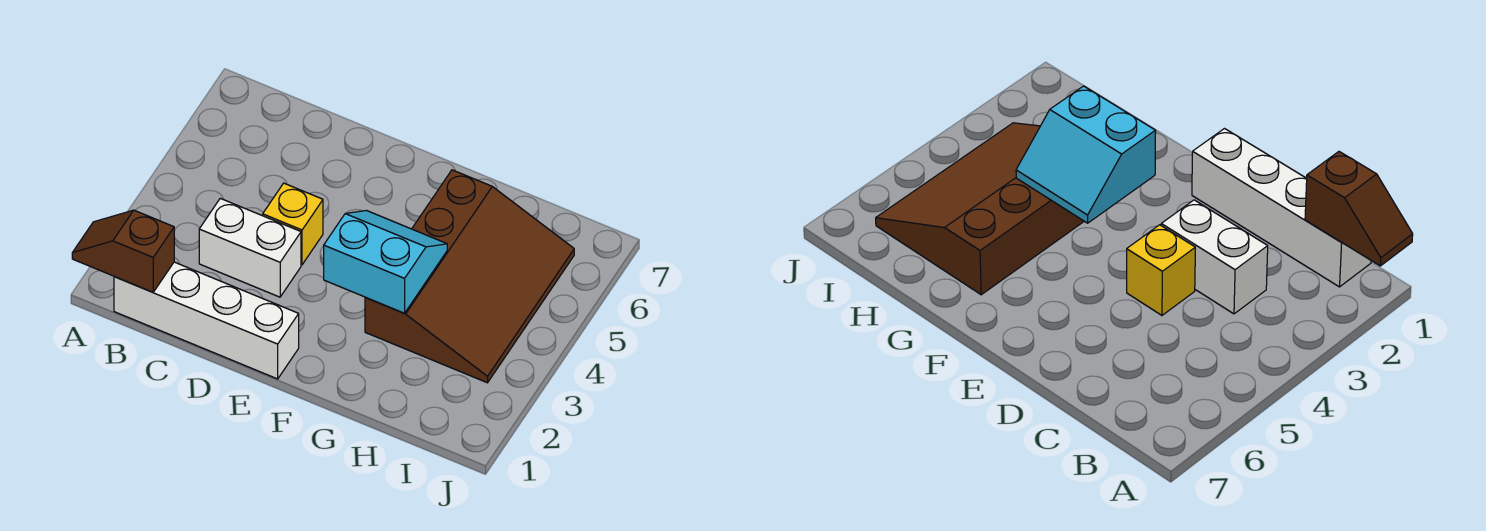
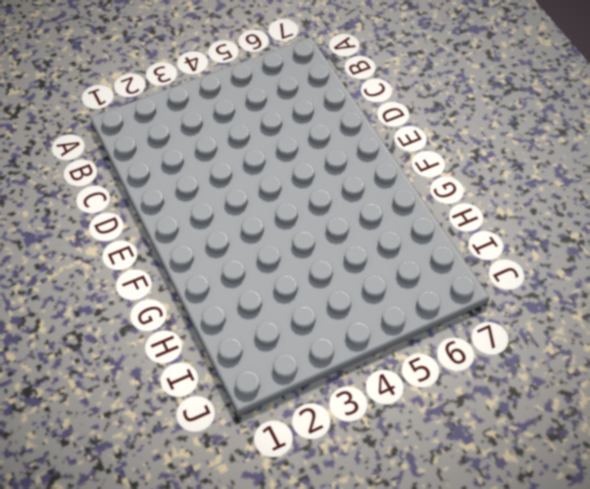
none -> white brick B1:E1 level 1
none -> white brick C3:D3 level 1

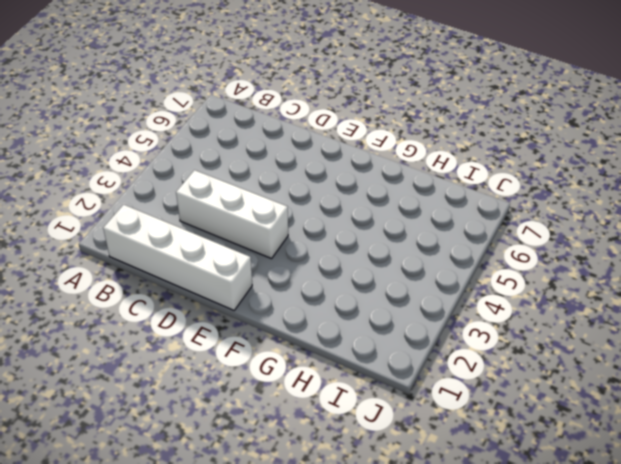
white brick C3:E3 level 1 -> white brick C3:D3 level 1
none -> yellow brick D4 level 1
none -> brown slope G3:I6 level 1 top G

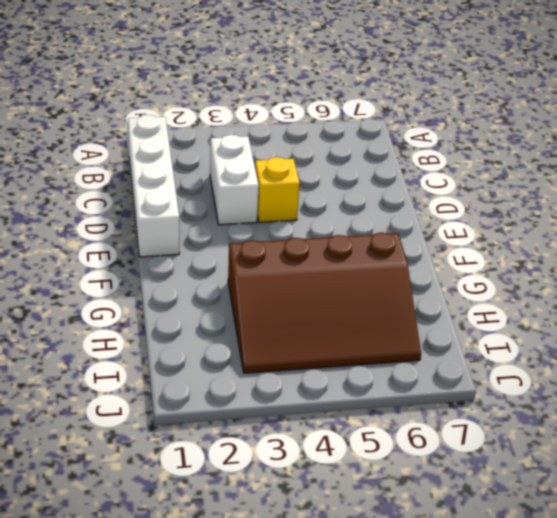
none -> brown slope A1:B1 level 2 top B
none -> cyan slope F3:G4 level 2 top 3

